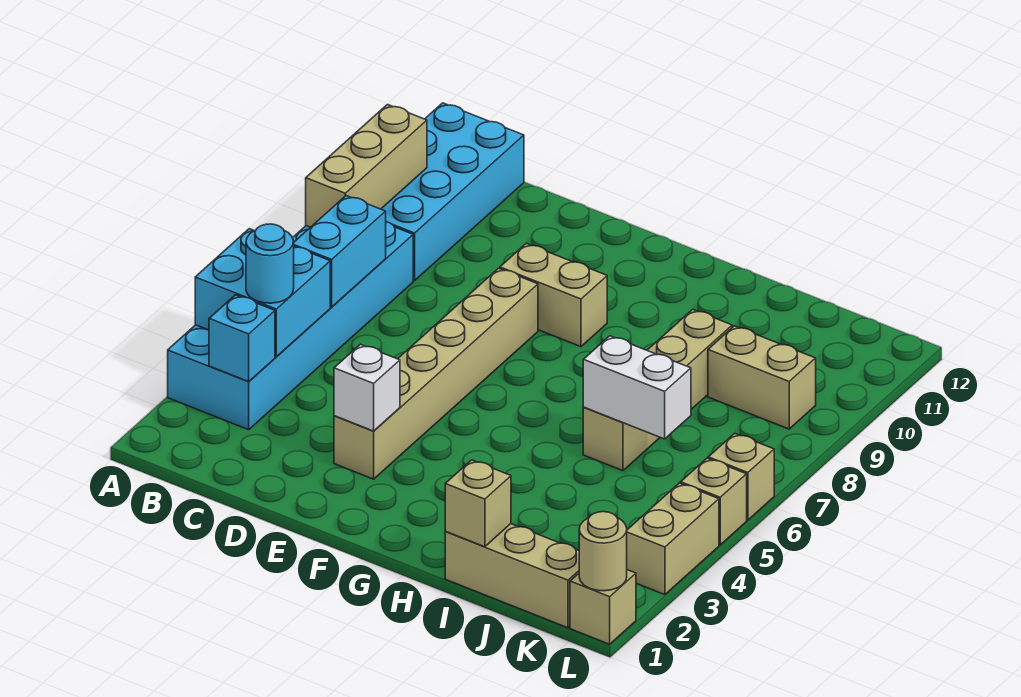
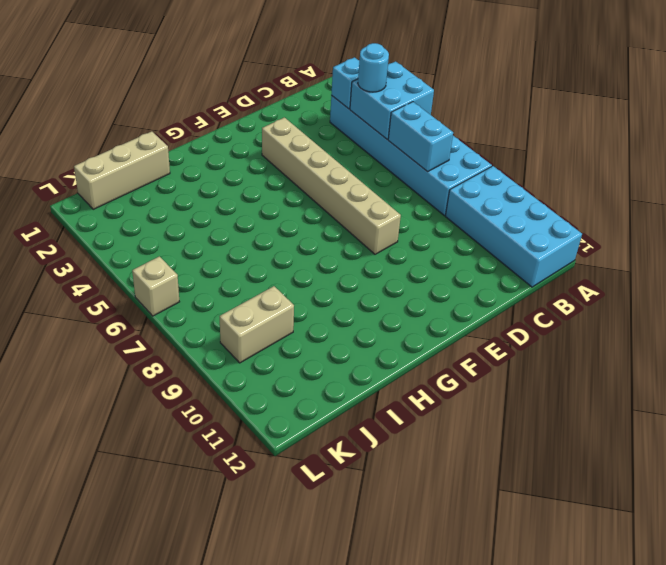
none -> tan brick E9:F9 level 1
none -> tan brick I6:I9 level 1
none -> tan brick L1 level 1

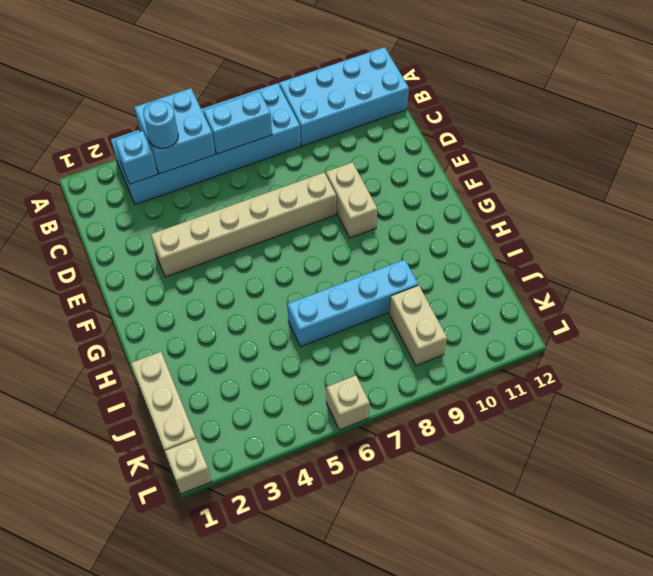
cyan brick I6:I9 level 1 -> tan brick I6:I9 level 1
none -> tan brick L3:L4 level 1
none -> tan brick L5 level 1
none -> tan brick A8:A10 level 2

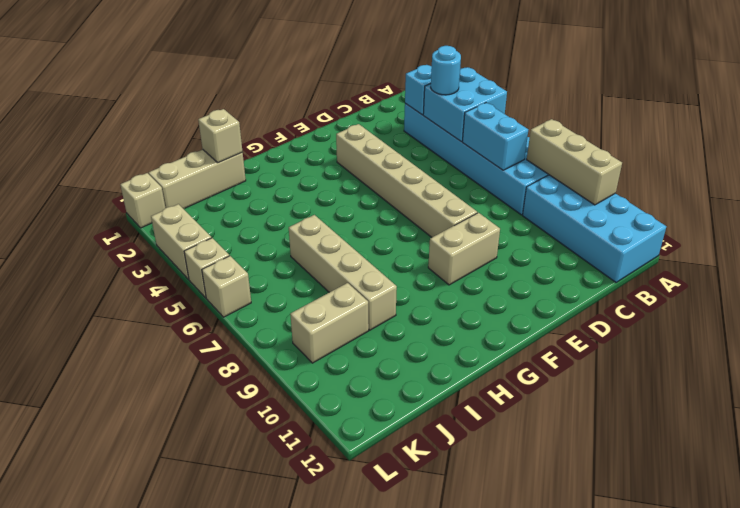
none -> white brick E3 level 2
none -> white brick I6:J6 level 2
none -> tan round brick L1 level 2

